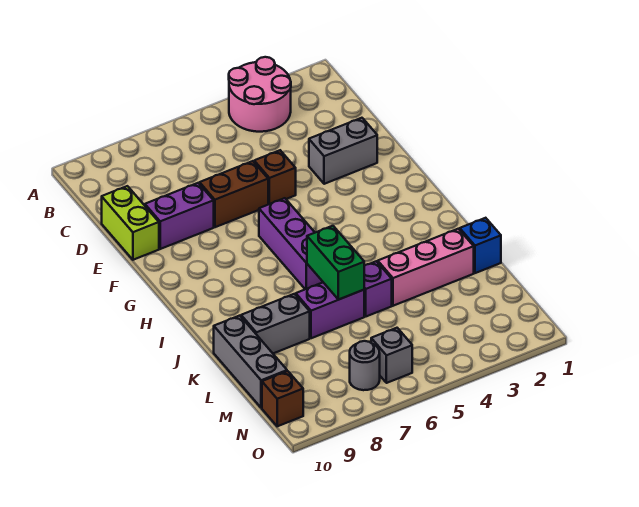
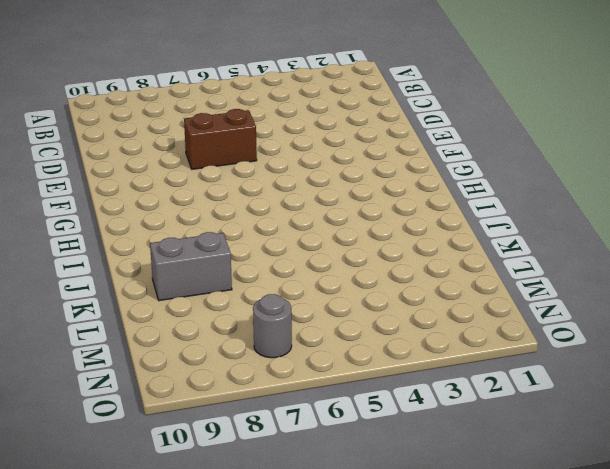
none -> pink round brick A3:B4 level 1
none -> lime brick D10:E10 level 1
none -> grey brick E2:E3 level 1

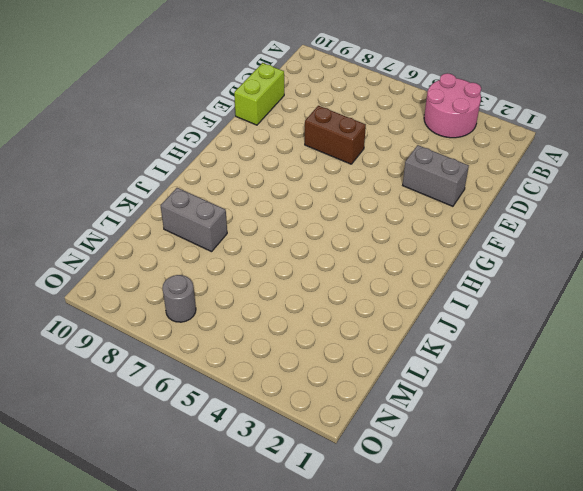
none -> brown brick E5 level 1
none -> purple brick E8:E9 level 1
none -> purple brick G6:I6 level 1

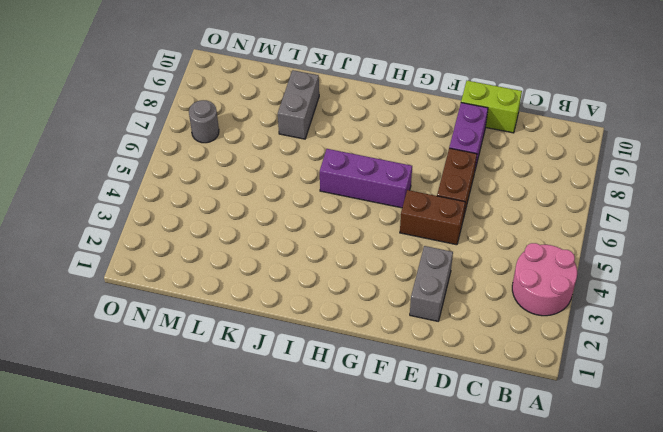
brown brick E5:F5 level 1 -> brown brick E5 level 1
none -> blue brick K1 level 1
none -> pink brick K2:K4 level 1
none -> purple brick K5 level 1

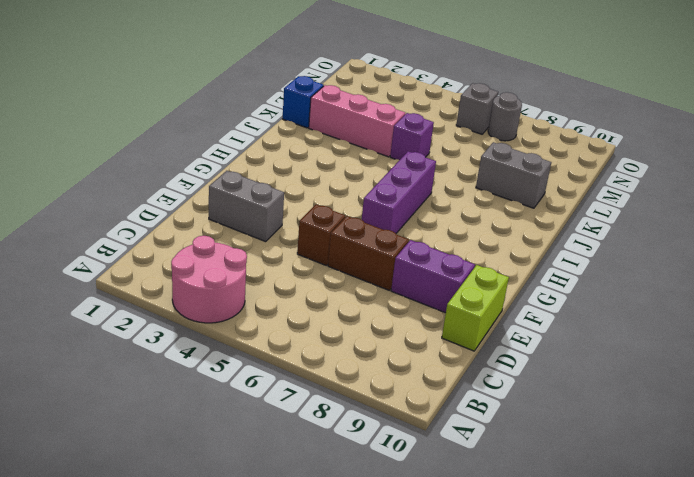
none -> purple brick K6:K7 level 1
none -> grey brick K10:M10 level 1
none -> brown brick N10 level 1

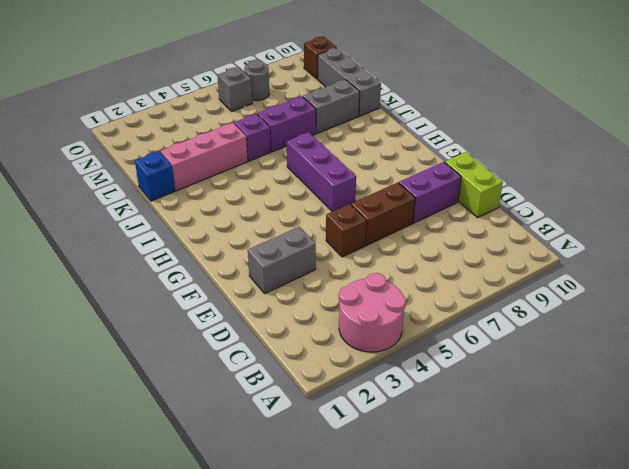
none -> green brick J6:K6 level 2

